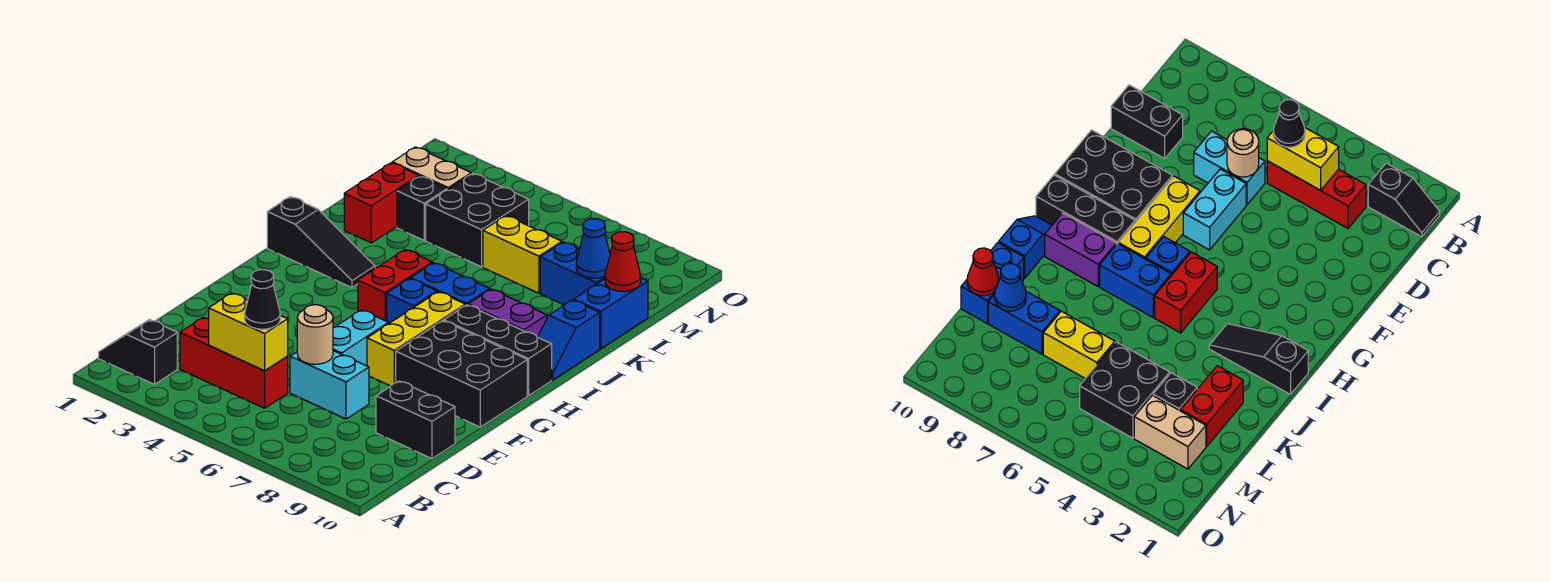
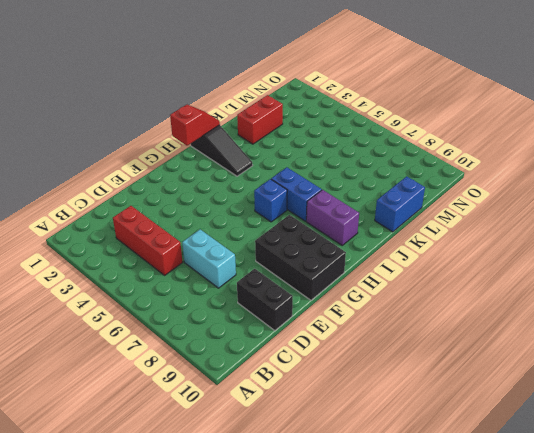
red slope H1:I1 level 2 top H -> none
none -> black slope B1:B2 level 1 top 2
none -> cyan brick E6:F6 level 1
none -> yellow brick F7:H7 level 1

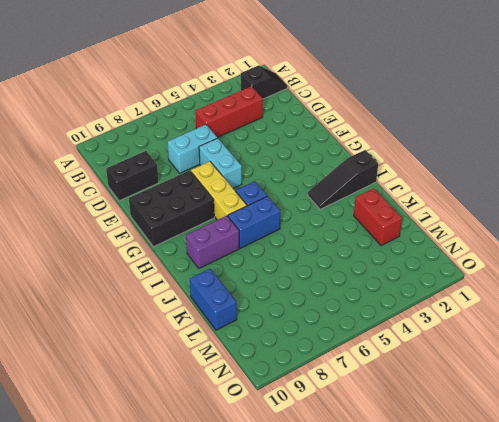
none -> red brick H5:I5 level 1
none -> black brick H8:H10 level 1
none -> blue slope I10:J10 level 1 top J

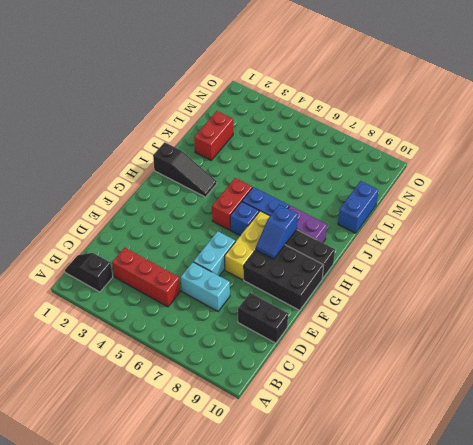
blue slope G8:H8 level 2 top H -> blue slope I10:J10 level 1 top J
none -> black brick L3 level 1
none -> black brick L4:M5 level 1
none -> yellow brick L6:L7 level 1

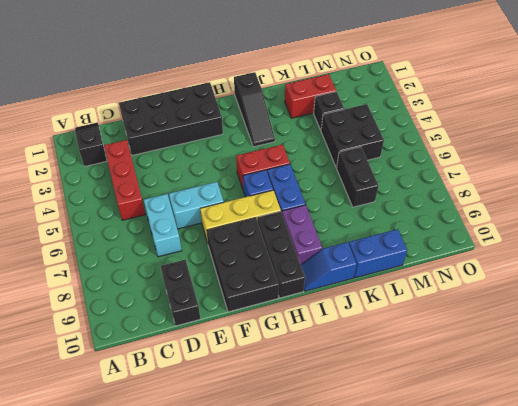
black brick D1:G2 level 1 -> none
black brick L6:L7 level 1 -> yellow brick L6:L7 level 1
none -> blue brick L8:L9 level 1
none -> tan brick M2:M3 level 1
none -> yellow brick C4:C5 level 2

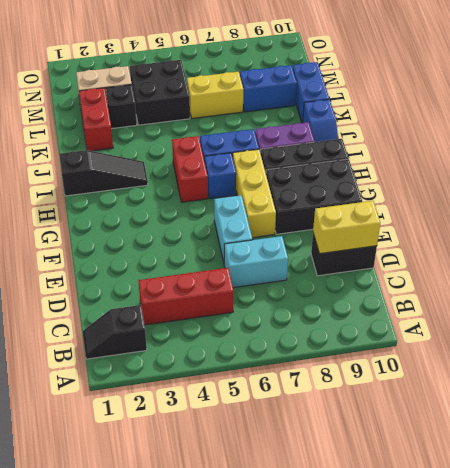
yellow brick D9:D10 level 2 -> yellow brick C4:C5 level 2
none -> tan round brick D6 level 2
none -> blue cone L9 level 2
none -> red cone L10 level 2

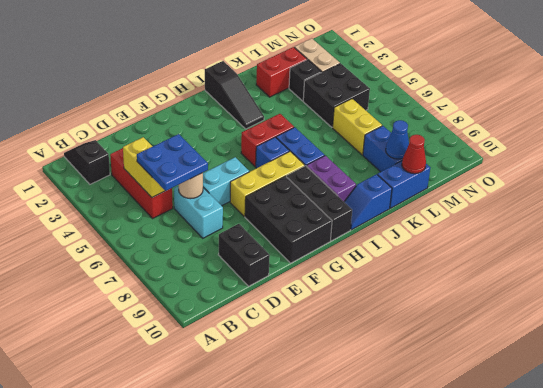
blue plate C5:D6 level 3 -> black cone C5 level 3

